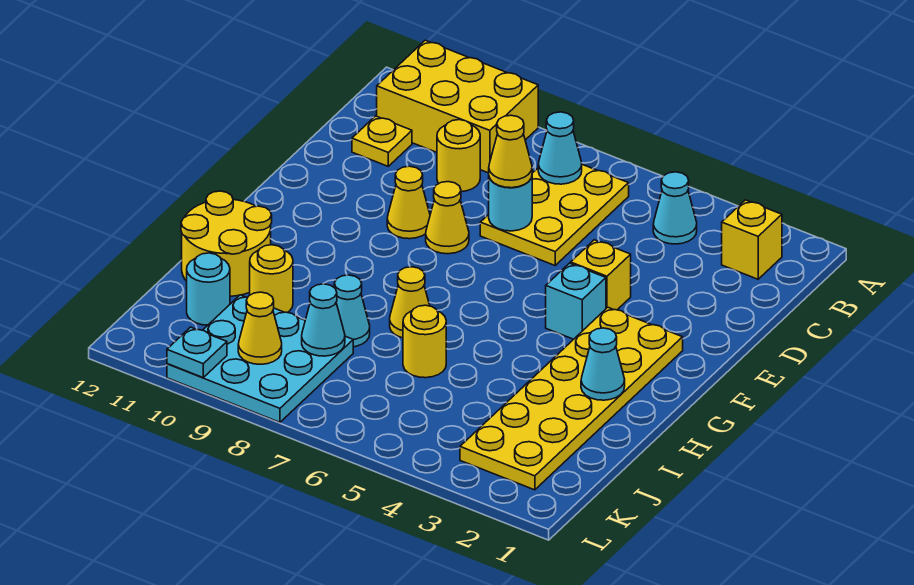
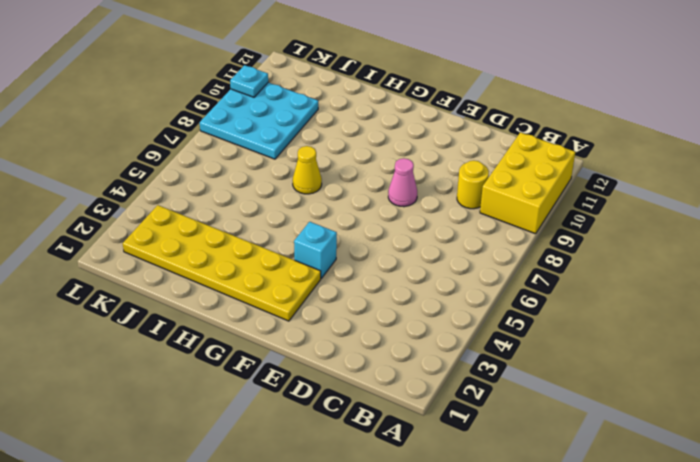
pink cone E8 level 1 -> yellow cone E8 level 1
none -> yellow brick B2 level 1
none -> cyan cone B4 level 1
none -> yellow plate B6:D7 level 1

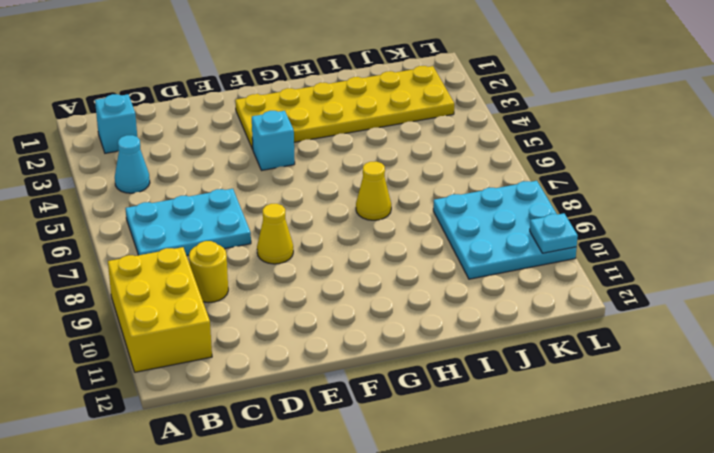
cyan brick B2 level 1 -> yellow brick B2 level 1
cyan plate B6:D7 level 1 -> yellow plate B6:D7 level 1
none -> yellow plate C11 level 1
none -> yellow brick E4 level 1
none -> yellow cone E9 level 1

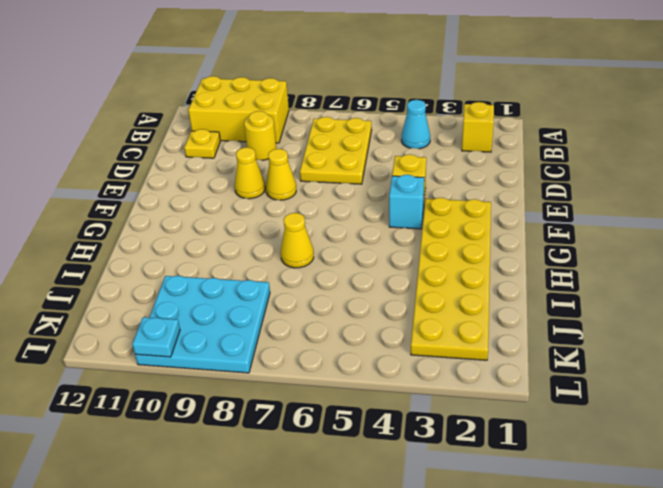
none -> yellow round brick H11:I12 level 1
none -> yellow round brick I6 level 1
none -> cyan cone I8 level 1

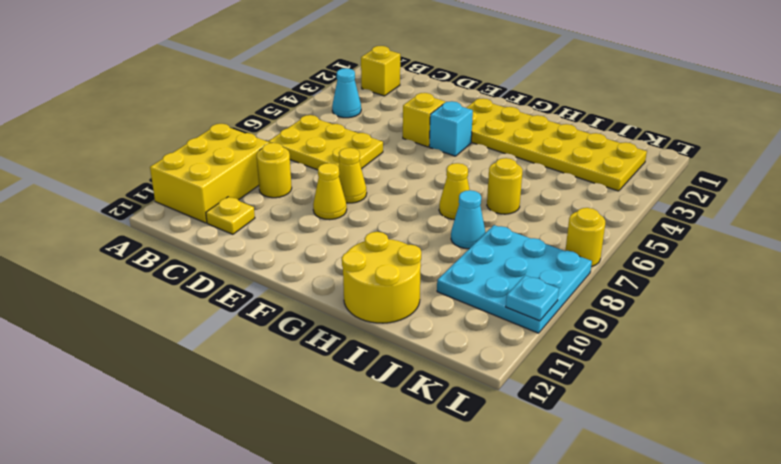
yellow round brick L7 level 1 -> yellow round brick I10 level 1
none -> cyan round brick J11 level 1
none -> cyan cone B7 level 2
none -> cyan round brick D7 level 2

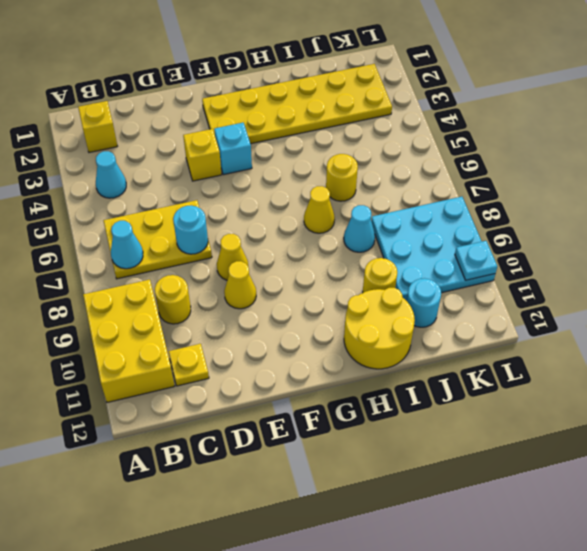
none -> cyan cone H2 level 2
none -> cyan cone J8 level 2
none -> yellow cone K9 level 2

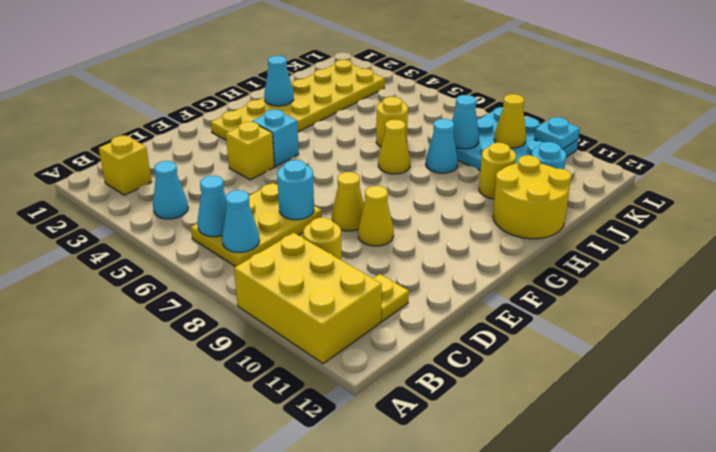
cyan cone B6 level 2 -> none
none -> yellow cone D7 level 3

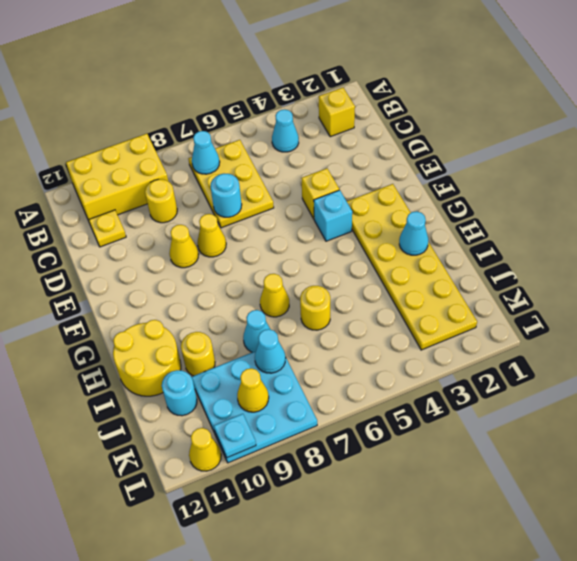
yellow cone L11 level 1 -> yellow cone D7 level 3

